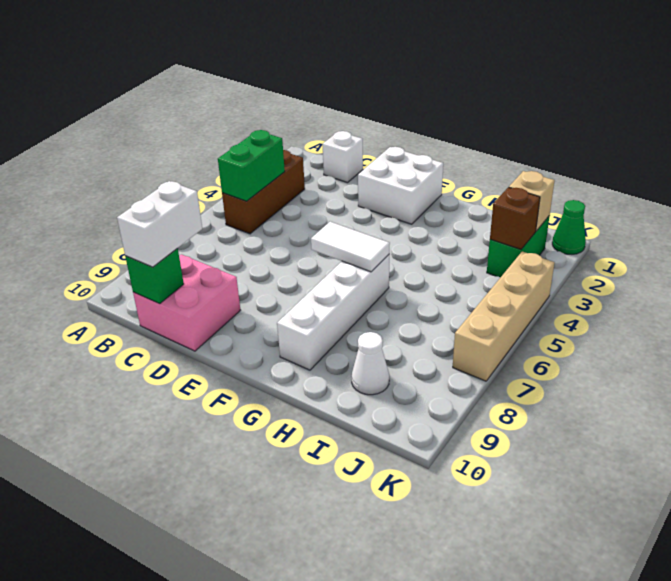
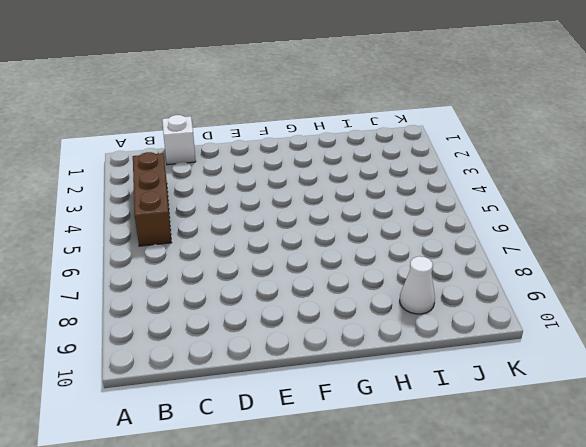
none -> pink brick C9:D10 level 1
none -> white brick E1:F2 level 1
none -> white brick G6:G9 level 1

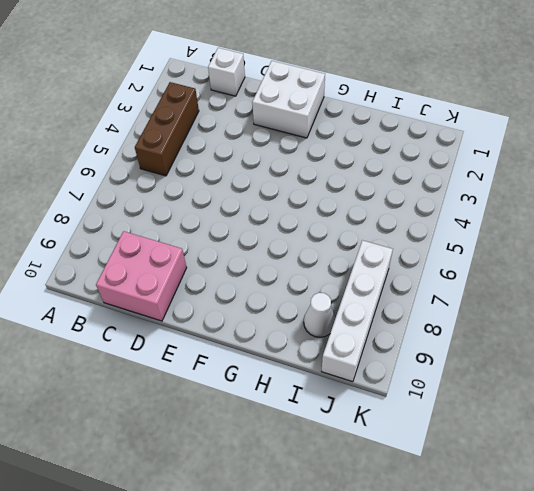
white brick J7:J10 level 1 -> white brick G6:G9 level 1
none -> green brick J2:J3 level 1
none -> green cone K1 level 1
none -> tan brick K4:K7 level 1

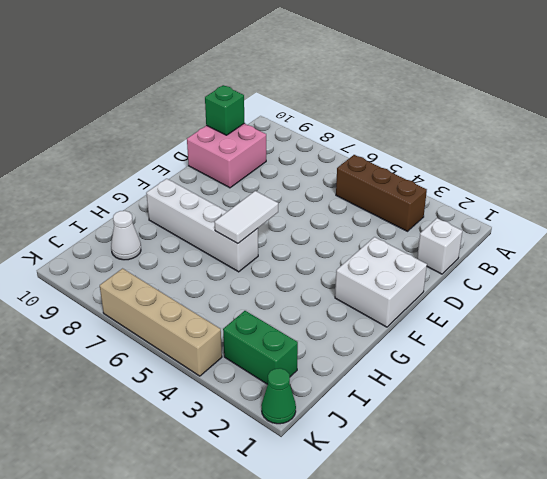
none -> green brick B4:B5 level 2
none -> tan brick J2 level 2
none -> brown brick J3 level 2

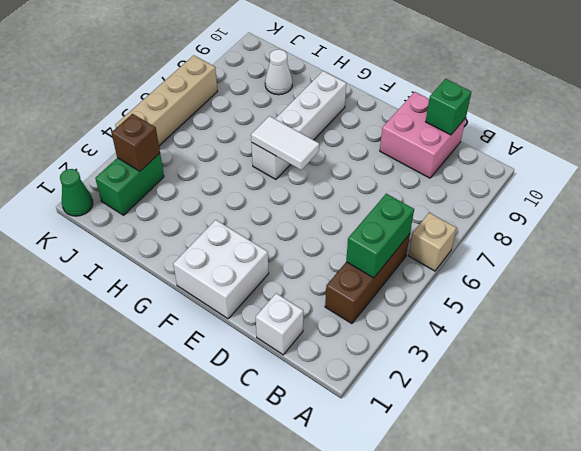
tan brick A6 level 1 -> tan brick J2 level 2
none -> white brick C9:C10 level 3

